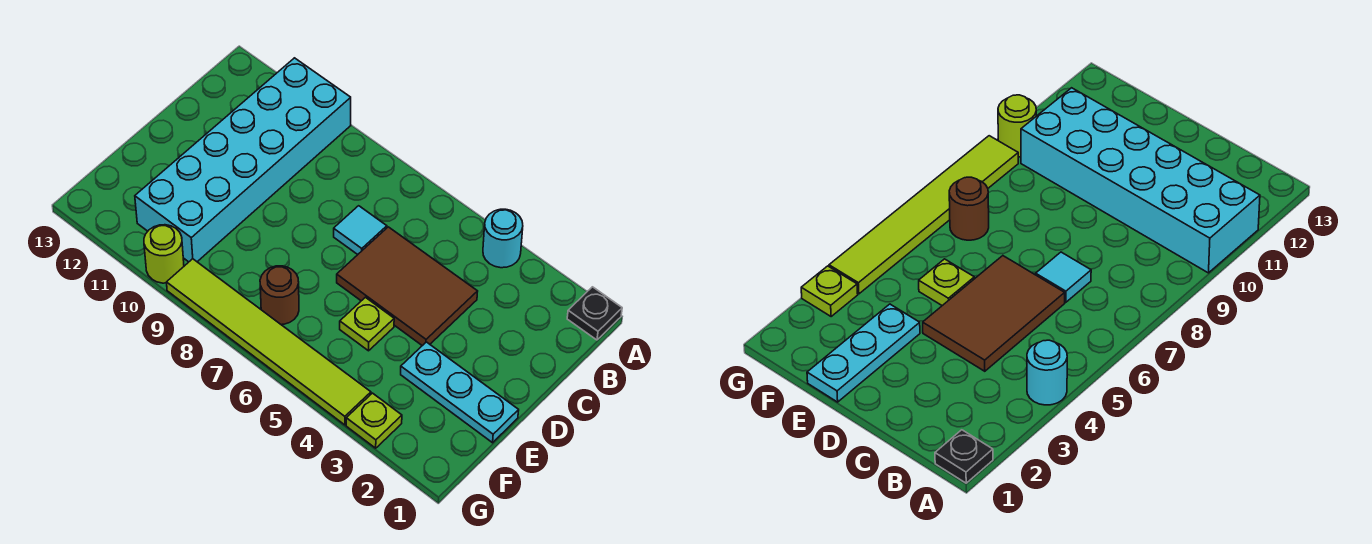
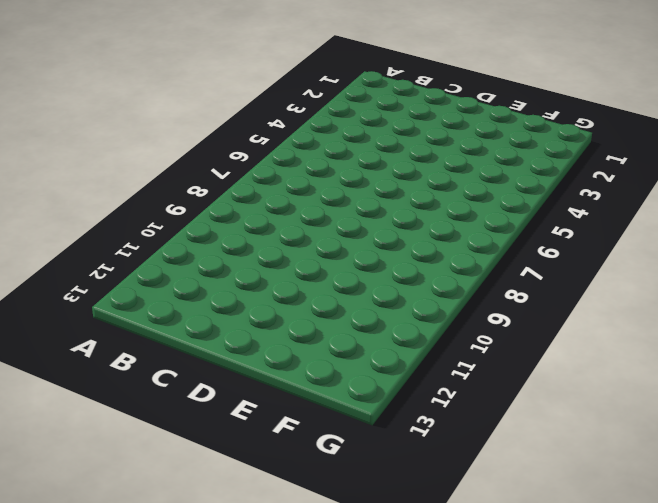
none -> black plate A1 level 1
none -> cyan round brick A4 level 1

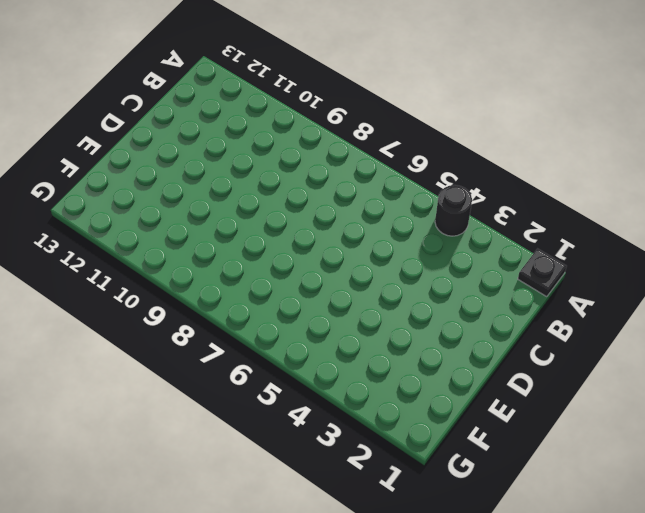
black round brick A4 level 1 -> cyan round brick A4 level 1
none -> cyan brick A10:F11 level 1
none -> brown tile C4:D6 level 1

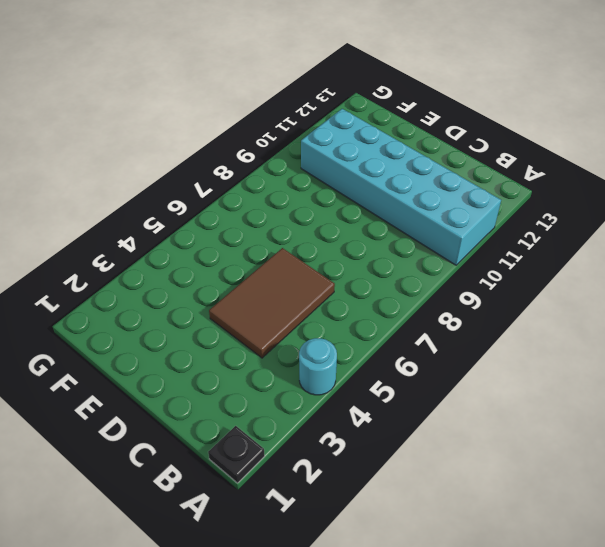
none -> cyan tile C7 level 1
none -> cyan plate E1:E3 level 1

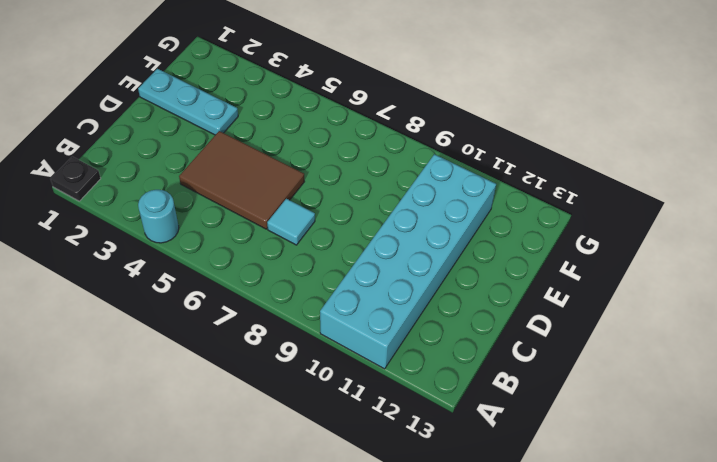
none -> lime plate E5 level 1
none -> brown round brick F7 level 1

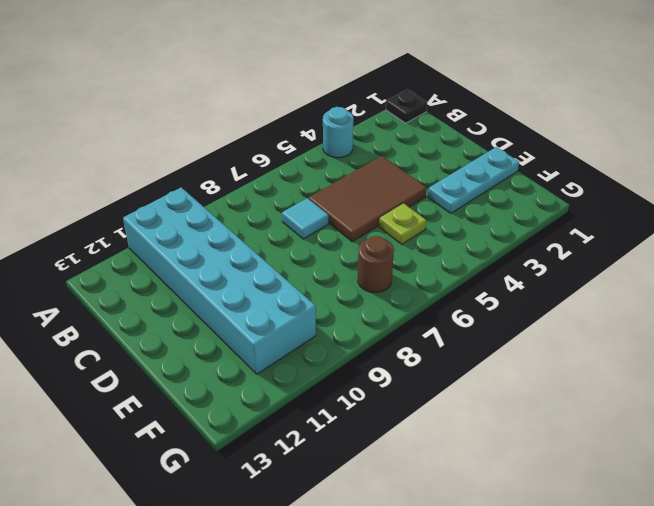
none -> lime plate G3 level 1
none -> lime tile G4:G9 level 1

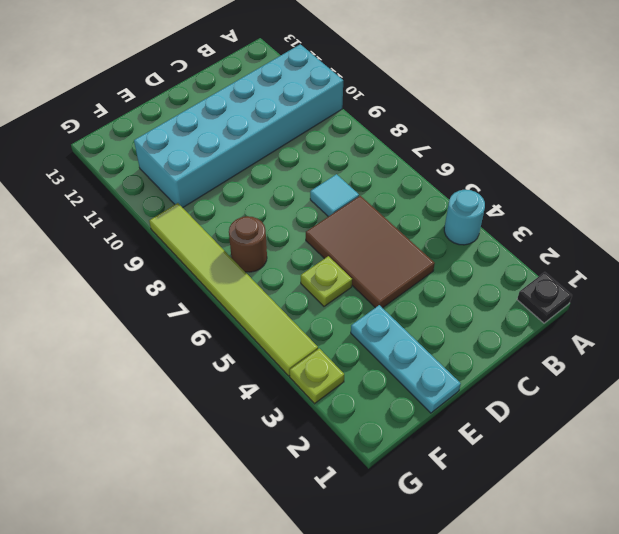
none -> lime round brick G10 level 1

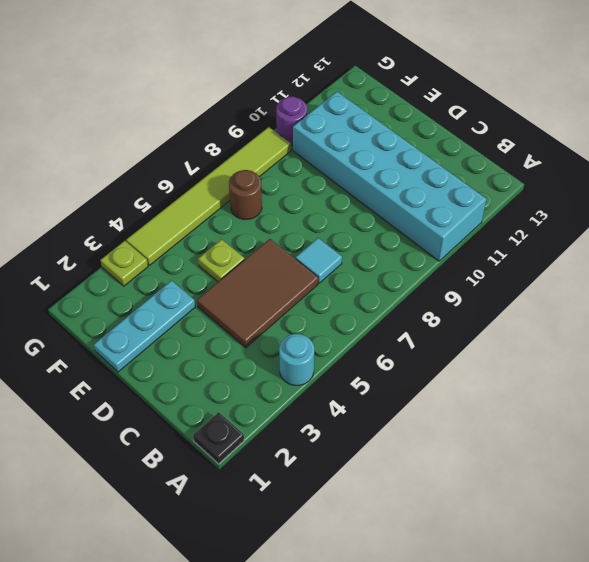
purple round brick G10 level 1 -> lime round brick G10 level 1

